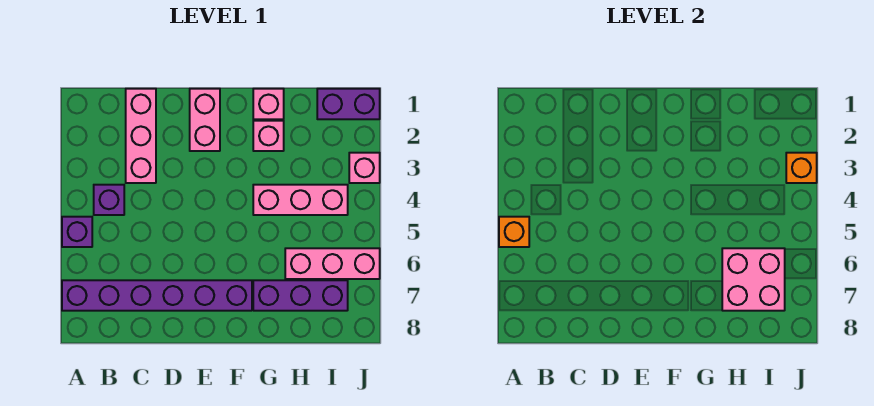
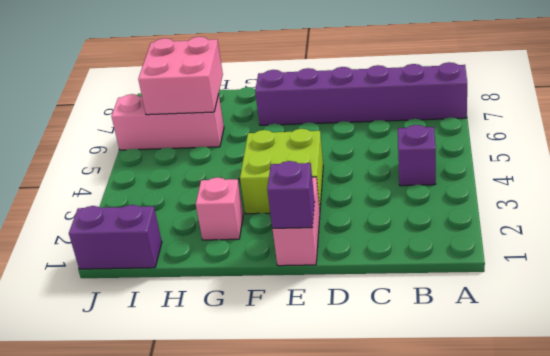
purple brick E1 level 2 -> purple brick A5 level 1
lime brick E3:F4 level 1 -> none
none -> pink brick C1:C3 level 1
none -> pink brick G1 level 1
none -> pink brick G4:I4 level 1

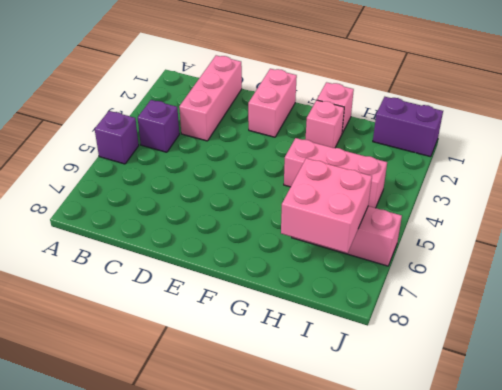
none -> purple brick A7:F7 level 1
none -> purple brick G7:I7 level 1
none -> pink brick J3 level 1

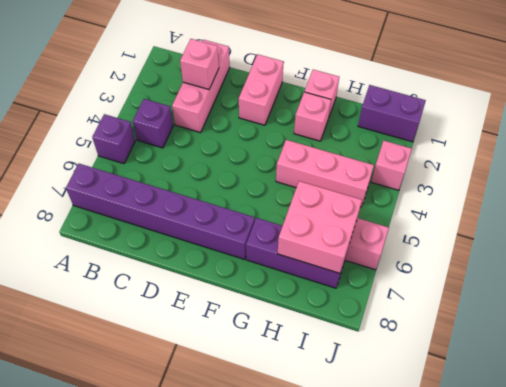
pink brick C2 level 2 -> none
none -> orange brick A5 level 2
none -> orange brick J3 level 2

